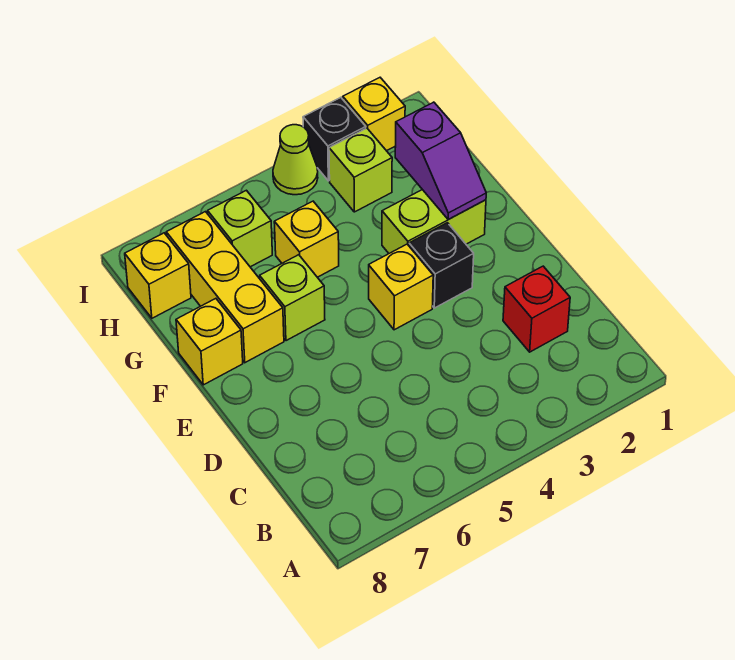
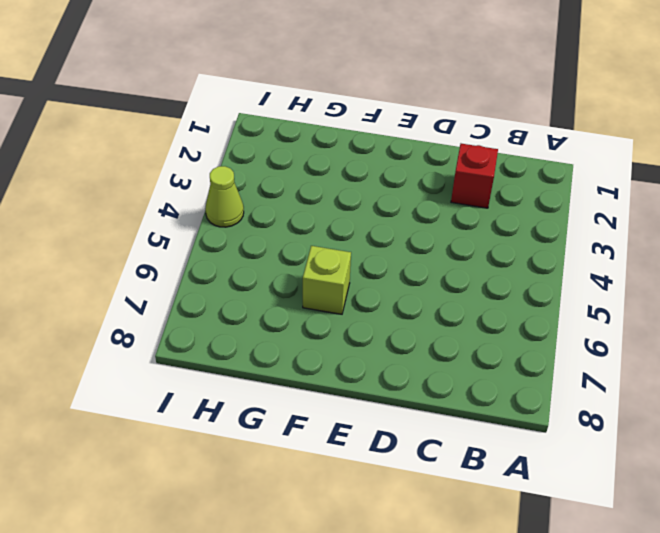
none -> black brick E3 level 1
none -> yellow brick E4 level 1
none -> lime brick F2:F3 level 1

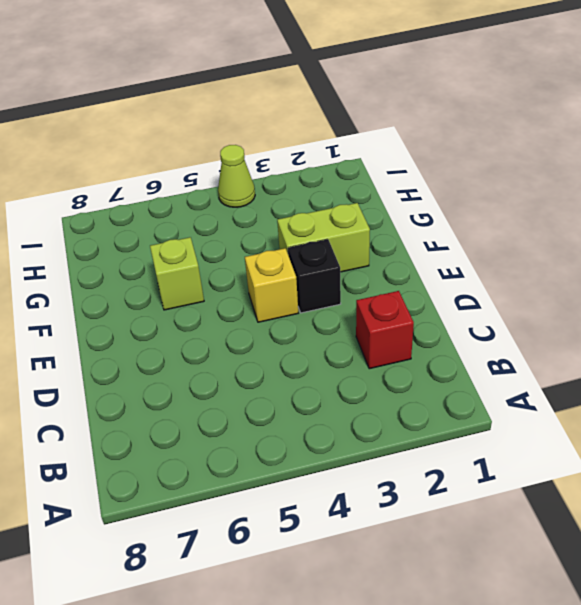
none -> yellow brick F7:H7 level 1
none -> yellow brick F8 level 1
none -> yellow brick G5 level 1

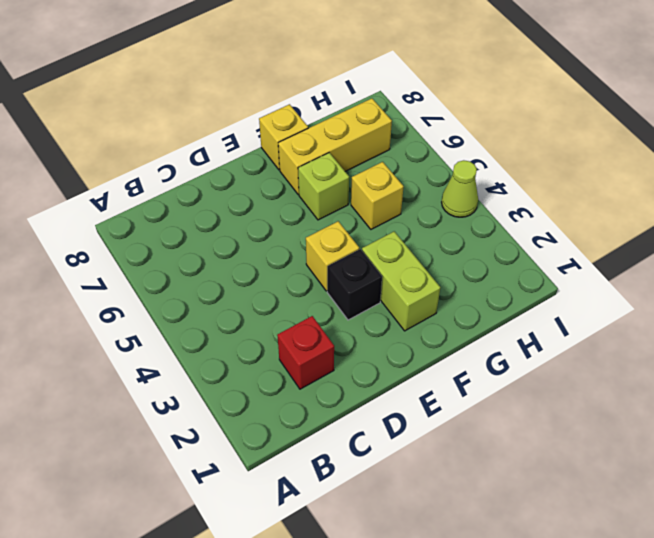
none -> lime brick H3 level 1
none -> lime brick H6 level 1
none -> yellow brick H8 level 1

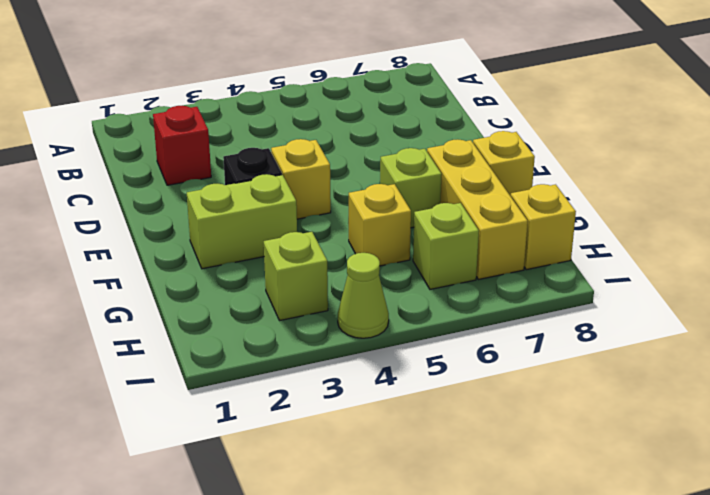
none -> yellow brick I2 level 1
none -> black brick I3 level 1
none -> purple slope F2:G2 level 2 top G

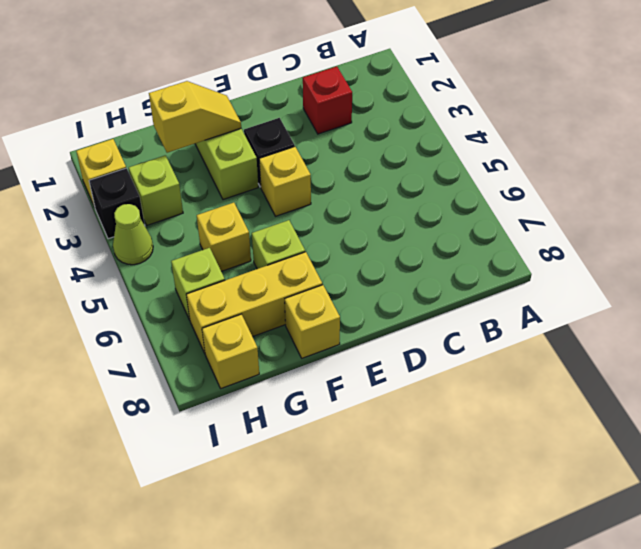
yellow slope F2:G2 level 2 top G -> purple slope F2:G2 level 2 top G

